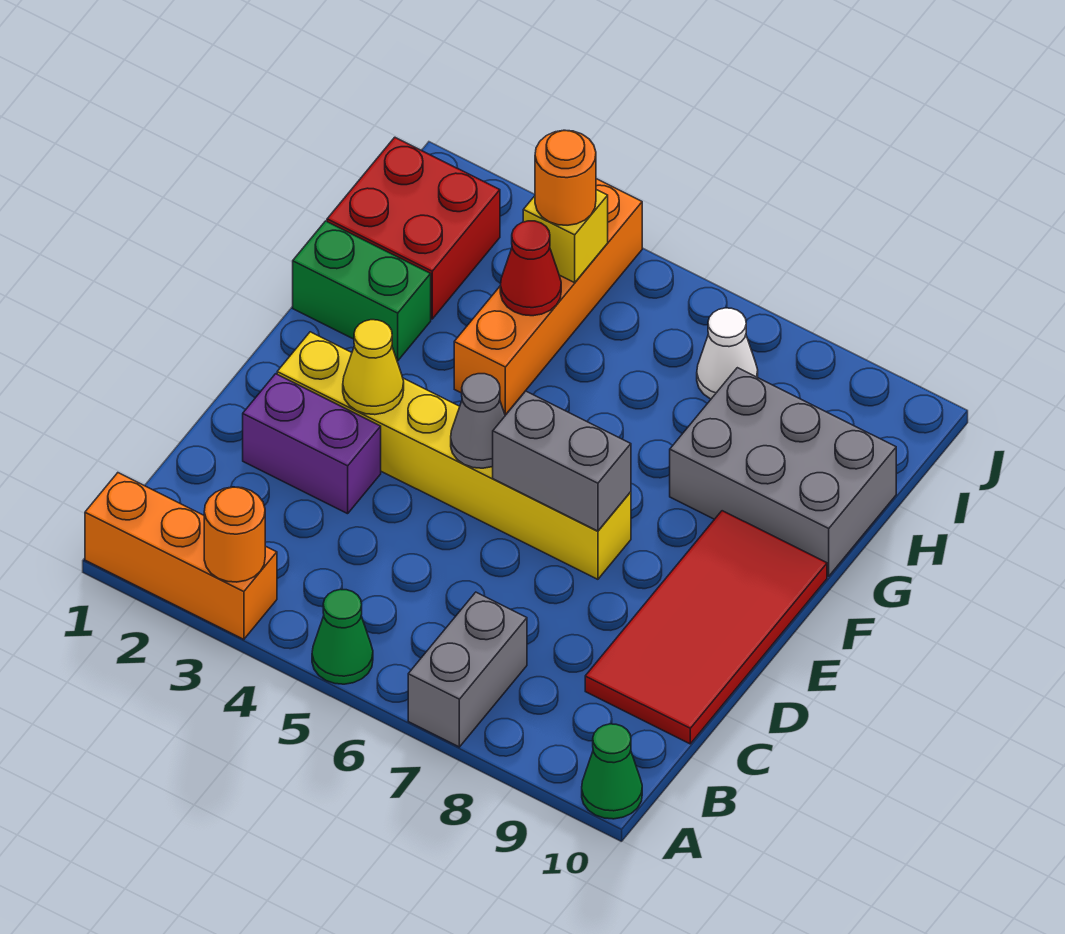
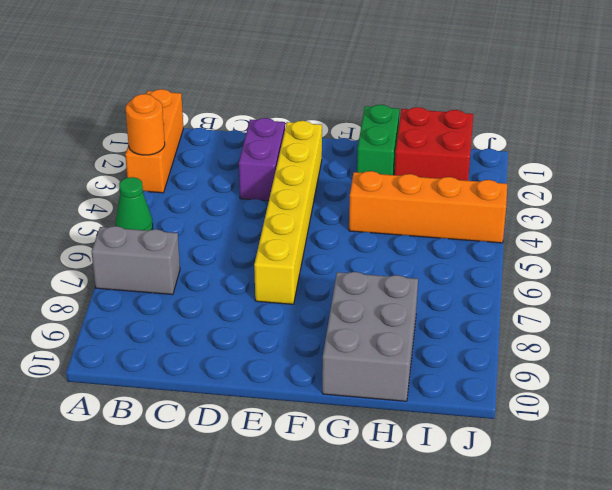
none -> green cone A10 level 1
none -> red tile C9:F10 level 1
none -> white cone I7 level 1

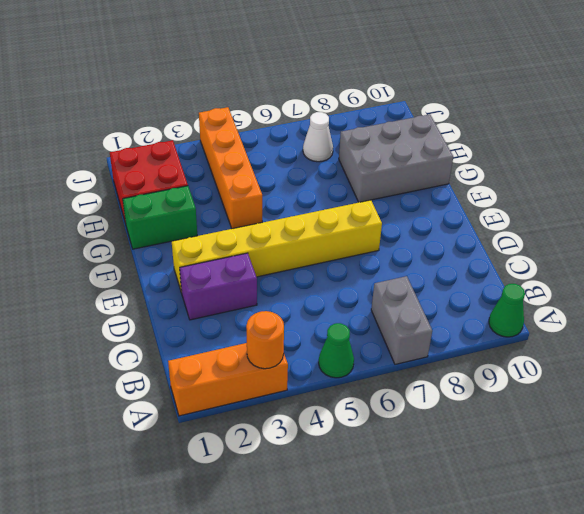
none -> red tile C9:F10 level 1
none -> yellow cone E3 level 2
none -> grey cone E5 level 2

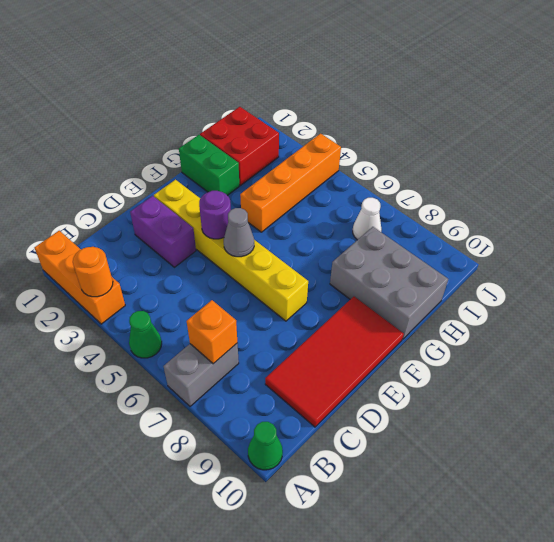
orange brick B7 level 2 -> none
purple round brick E4 level 2 -> none
none -> yellow cone E3 level 2
none -> grey brick E6:E7 level 2
none -> red cone H4 level 2

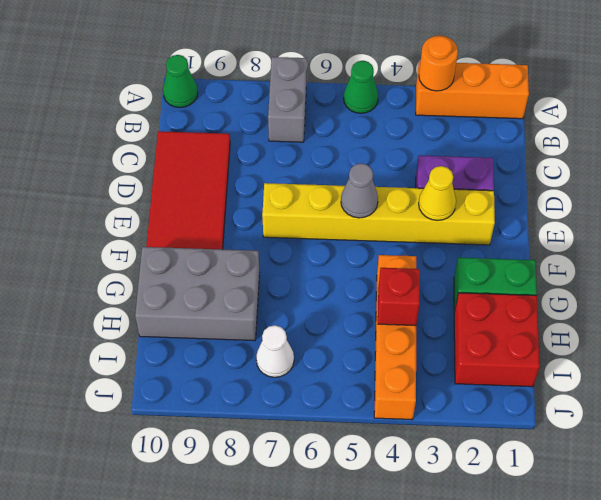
red brick H4 level 2 -> red cone H4 level 2
none -> grey brick E6:E7 level 2
none -> yellow brick I4 level 2
none -> orange round brick I4 level 3

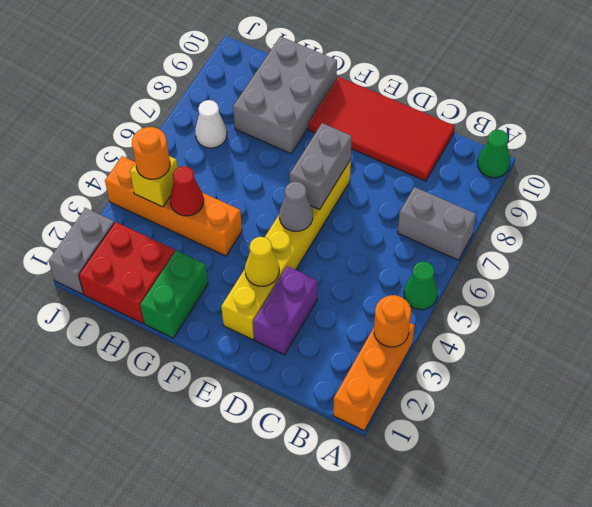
grey brick J1:J2 level 1 -> none

